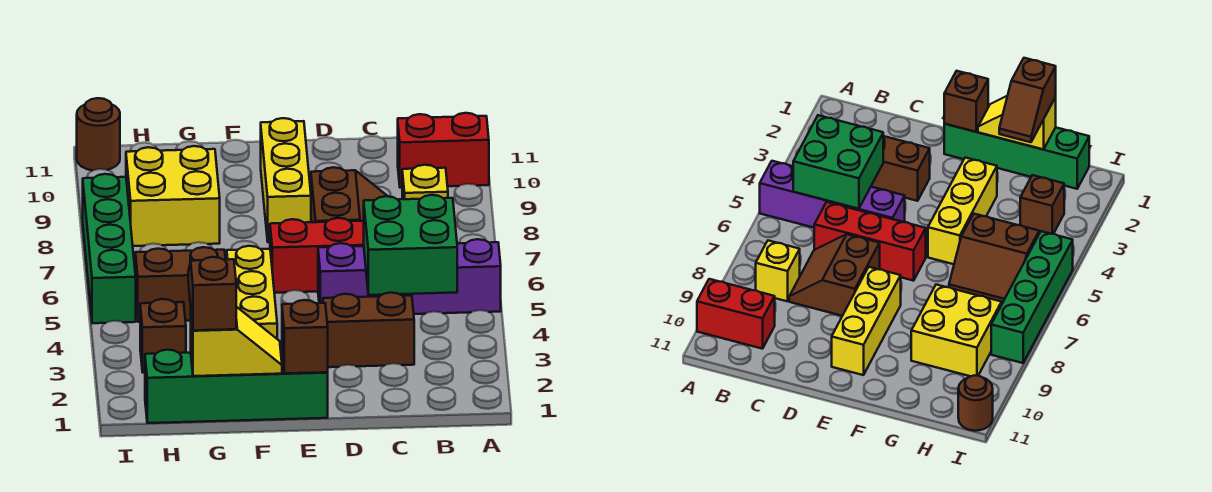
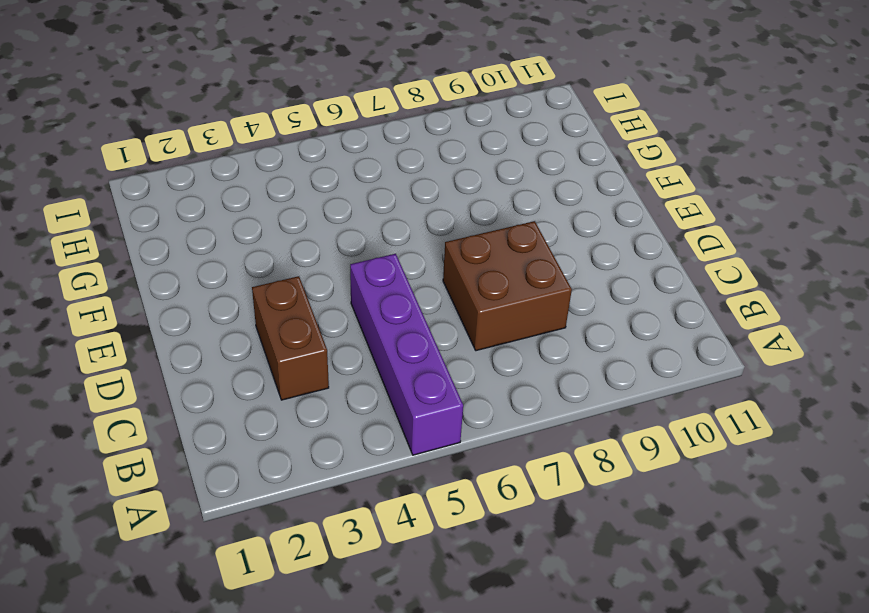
brown brick C7:D8 level 1 -> brown slope C7:D8 level 1 top D
none -> red brick A10:B10 level 1
none -> yellow brick B8 level 1
none -> red brick C6:E6 level 1

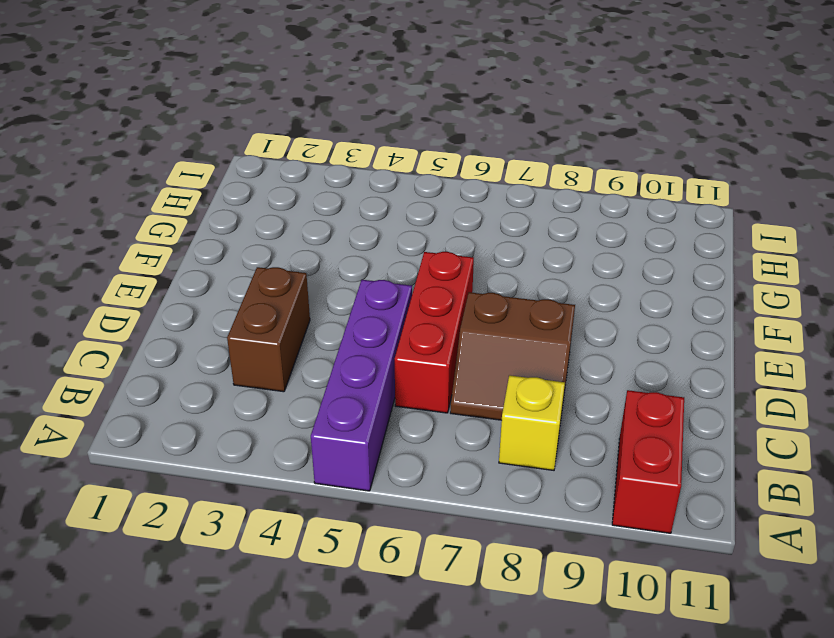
none -> green brick E1:H1 level 1
none -> yellow brick E8:E10 level 1
none -> yellow brick F3:F5 level 1

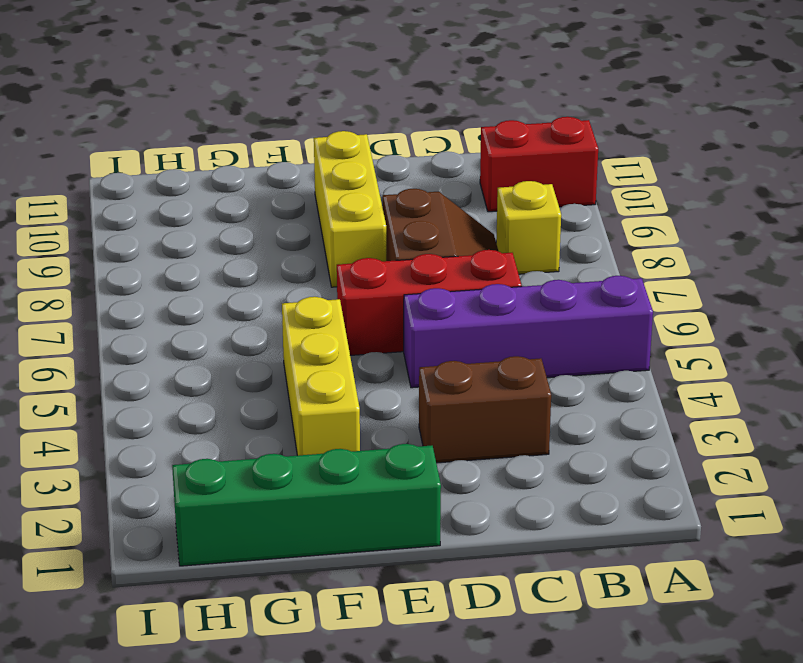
none -> brown slope G5:H6 level 1 top 5
none -> yellow brick G8:H9 level 1
none -> brown brick H3 level 1

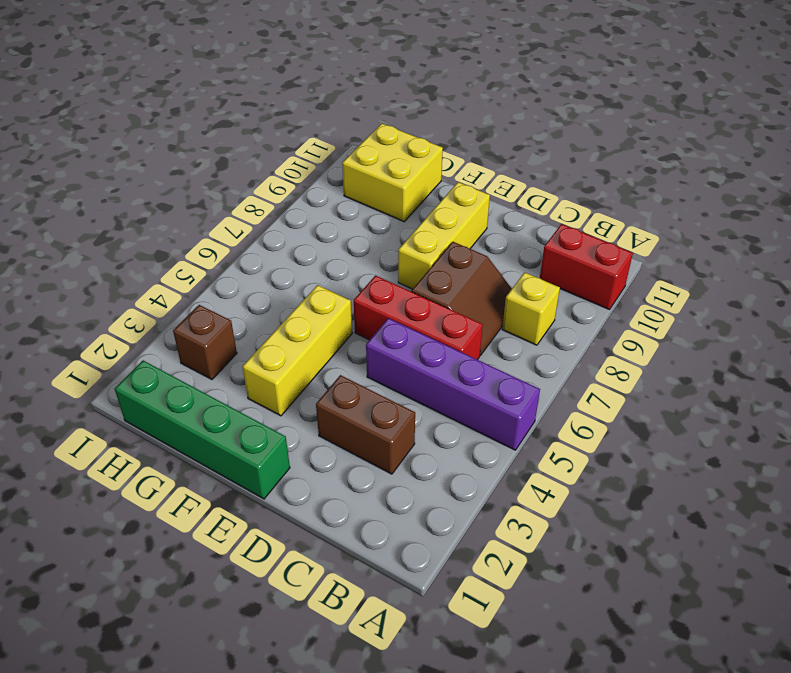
yellow brick G10:H11 level 1 -> yellow brick G8:H9 level 1
none -> brown slope G5:H6 level 1 top 5
none -> green brick I5:I8 level 1
none -> brown round brick I11 level 1

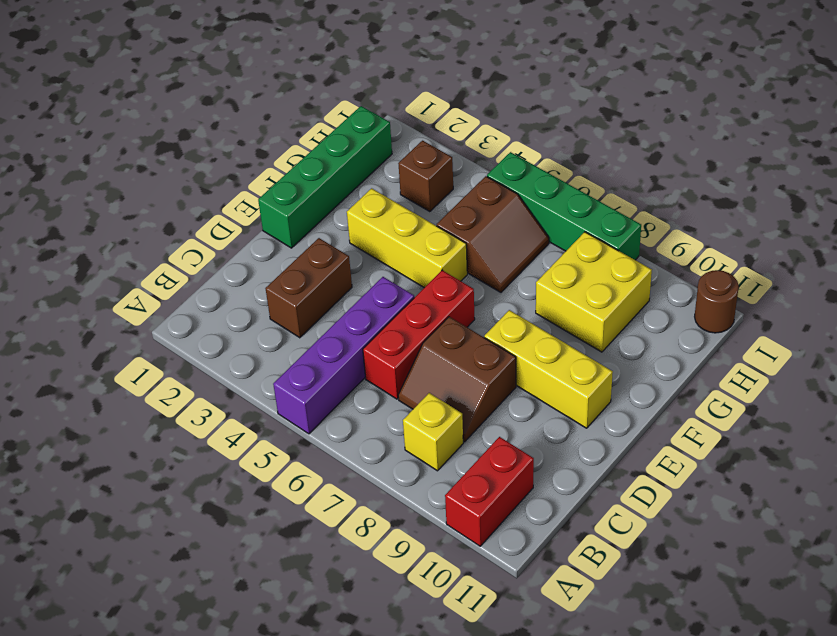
none -> green brick B4:C5 level 2
none -> brown brick E1 level 2
none -> yellow slope F1:G1 level 2 top G

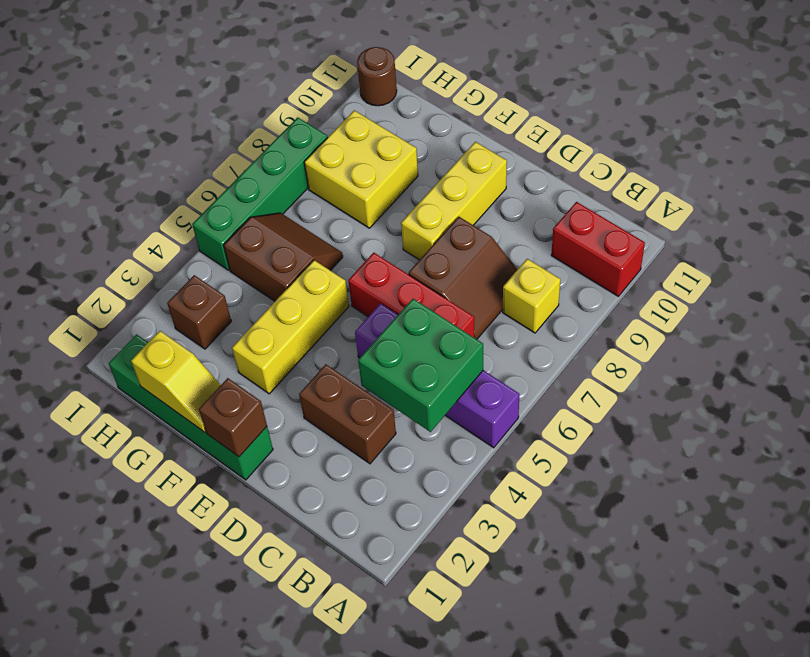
none -> brown slope G1:G2 level 3 top 1

